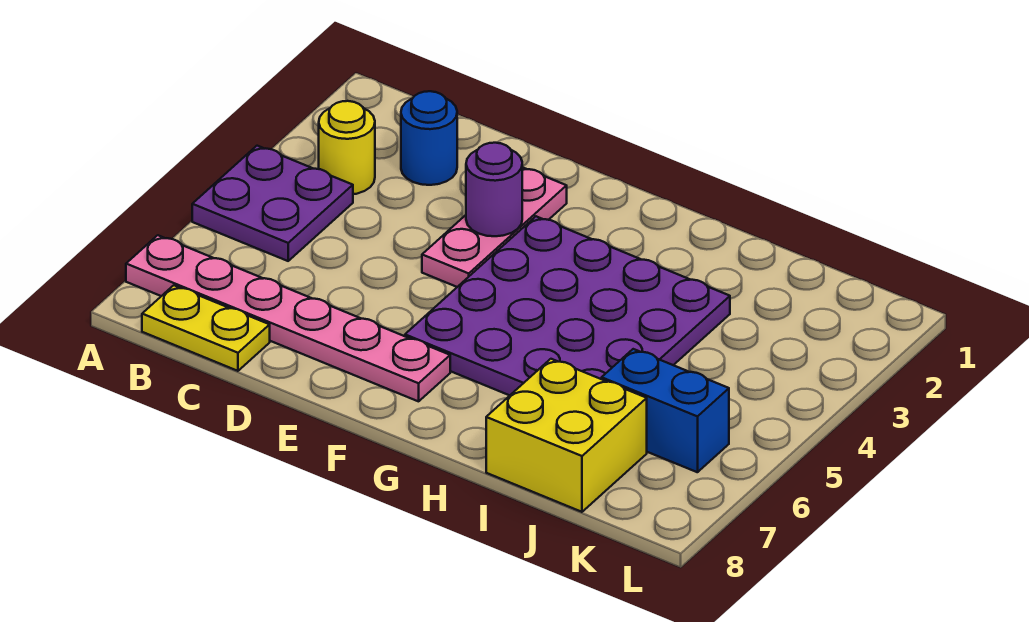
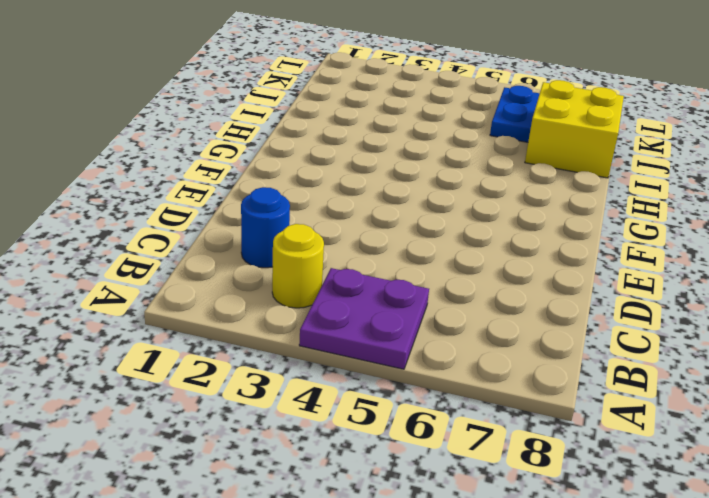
blue plate J6:K6 level 1 -> blue brick J6:K6 level 1
none -> pink plate A7:F7 level 1
none -> yellow plate B8:C8 level 1

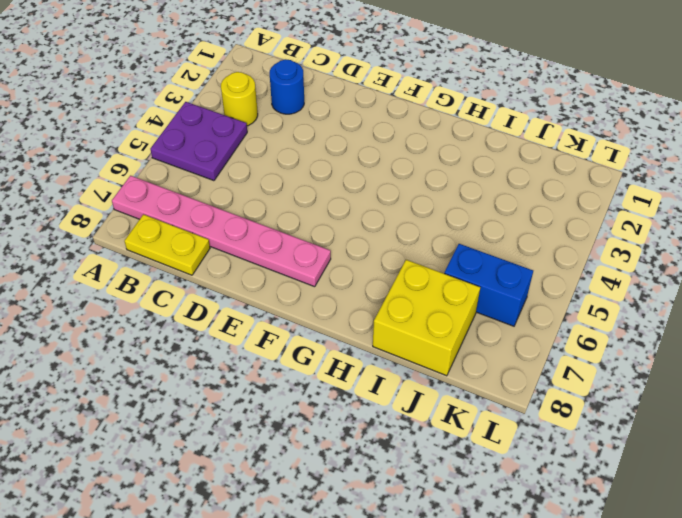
none -> pink plate E2:E4 level 1
none -> purple plate F3:I6 level 1

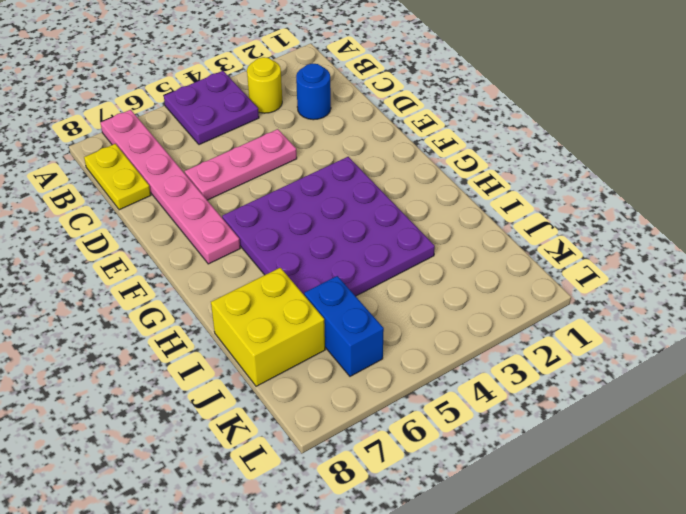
pink plate D4:D6 level 1 -> pink plate E2:E4 level 1
none -> purple round brick E3 level 2

